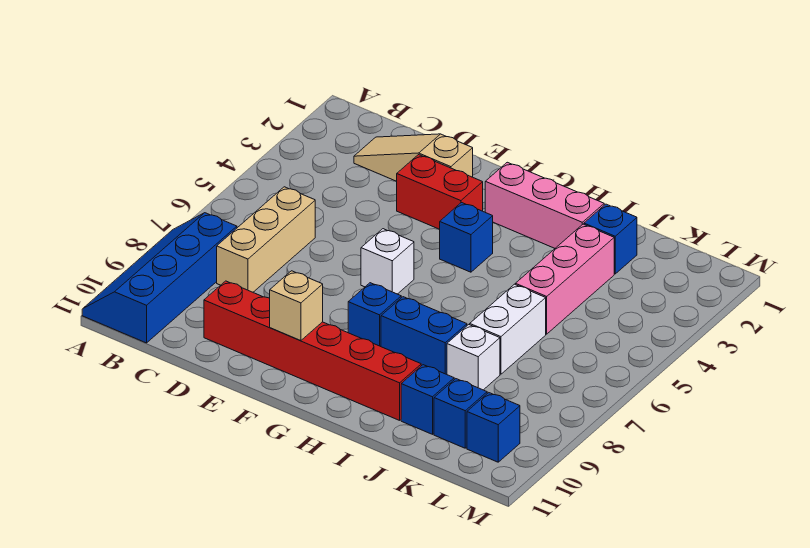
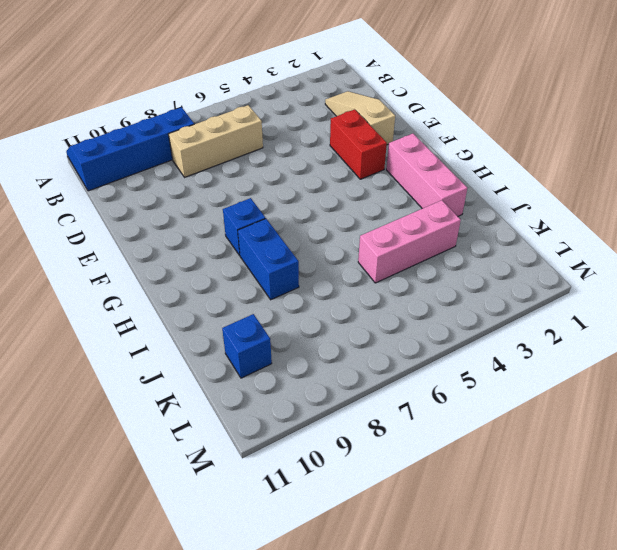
none -> red brick D10:I10 level 1
none -> white brick F6 level 1
none -> blue brick G4 level 1

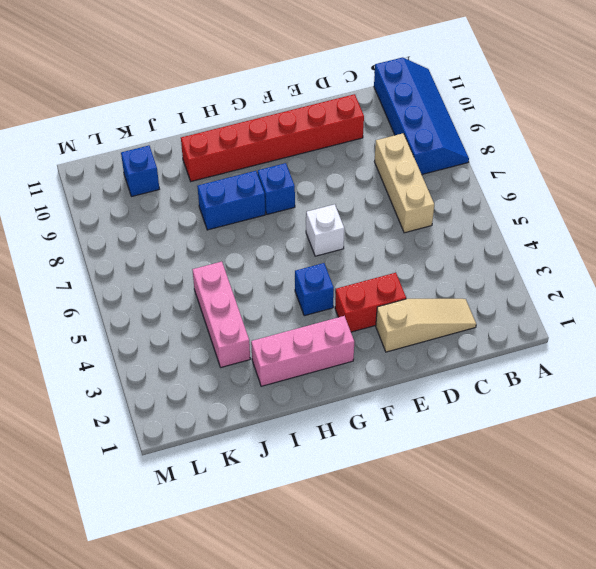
none -> blue brick J2 level 1
none -> white brick J6:J7 level 1
none -> white brick J8 level 1

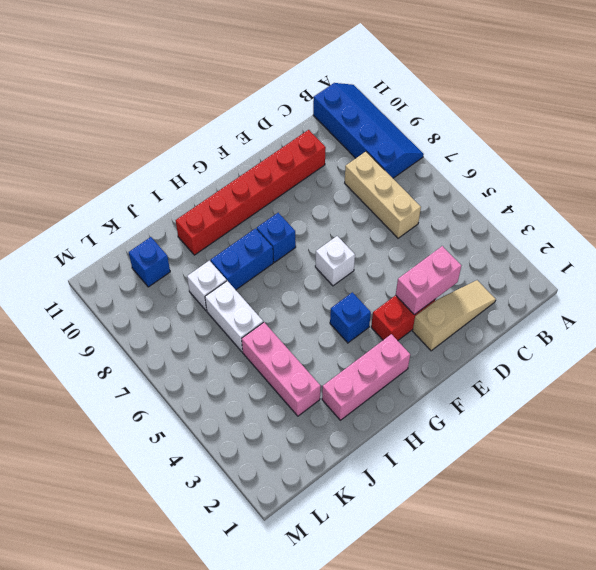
pink brick D3:E3 level 2 -> none
none -> blue brick J2 level 1
none -> blue brick J10 level 1
none -> blue brick L10 level 1

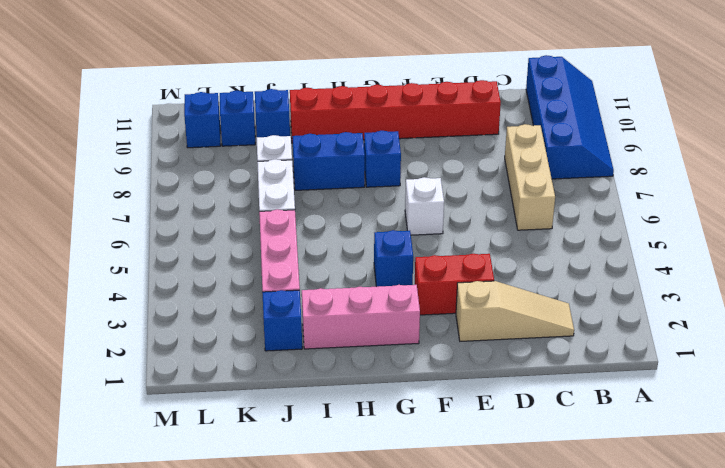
none -> tan brick F10 level 2

